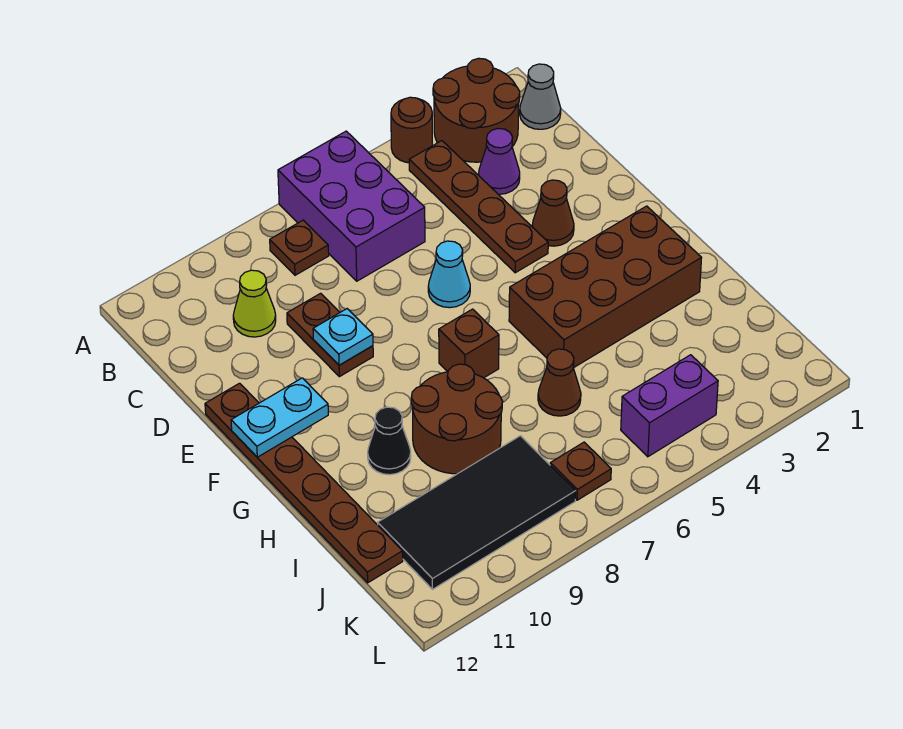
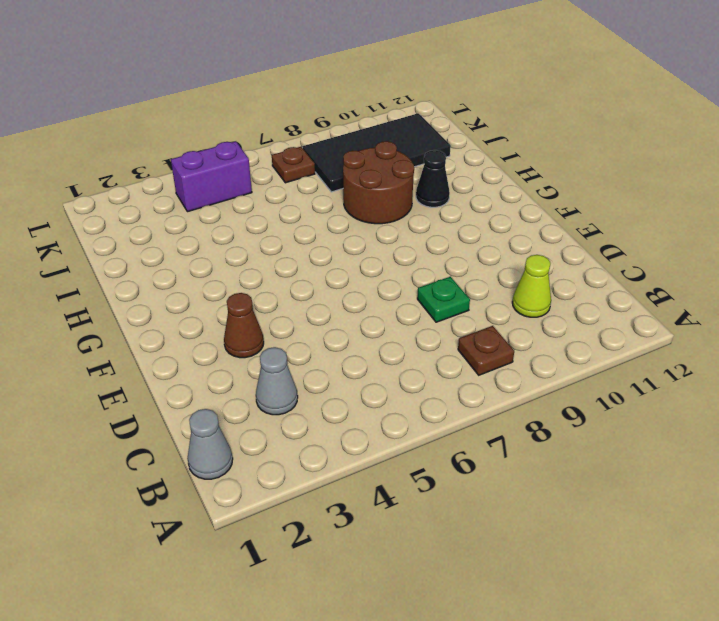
grey cone C3 level 1 -> purple cone C3 level 1
green plate D8 level 1 -> none
none -> brown round brick A2:B3 level 1
none -> brown round brick A4 level 1
none -> purple brick A6:C7 level 1

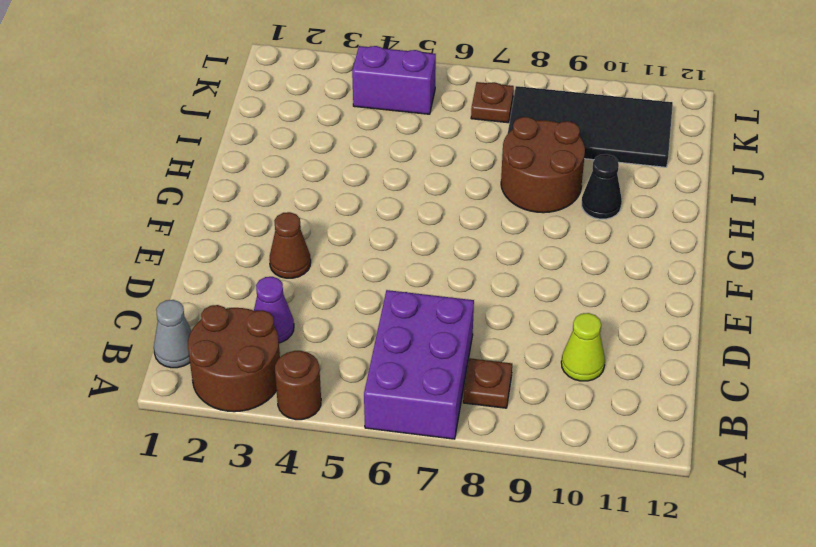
none -> brown plate B4:E4 level 1
none -> brown plate D9:E9 level 1
none -> cyan cone E6 level 1

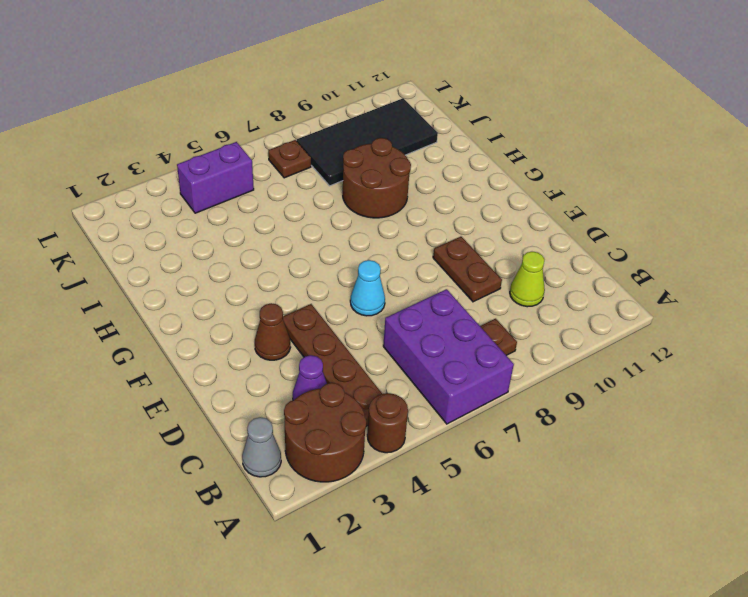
none -> brown plate E12:J12 level 1
none -> brown brick G2:H5 level 1
none -> brown brick G7 level 1

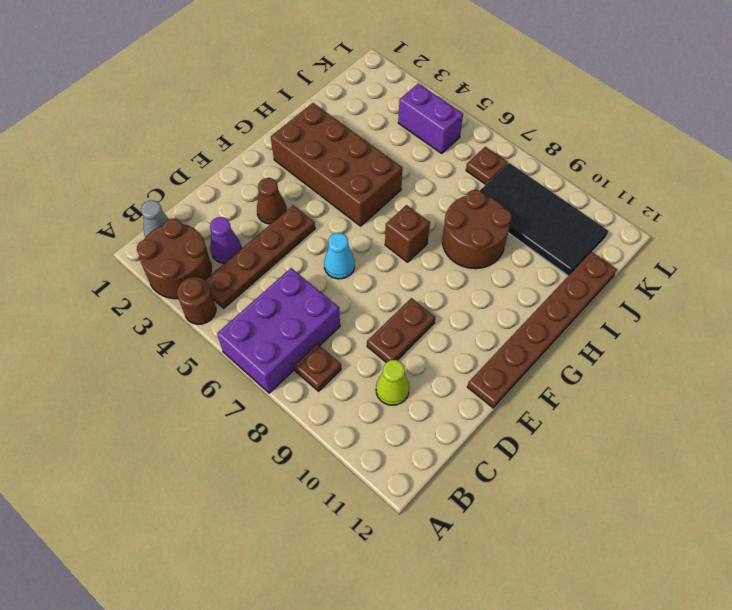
none -> black cone H10 level 1
none -> brown cone I6 level 1
none -> cyan plate E9 level 2

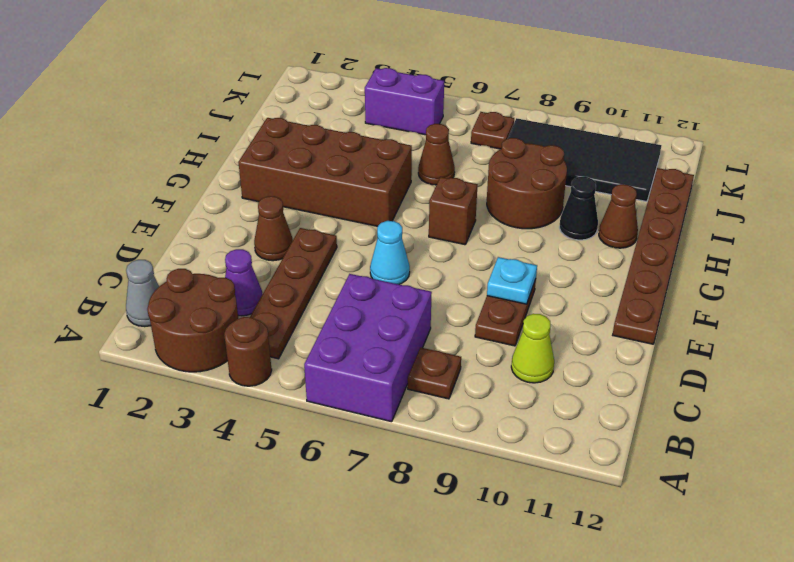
brown cone H11 level 1 -> none
none -> cyan plate F11:F12 level 2

